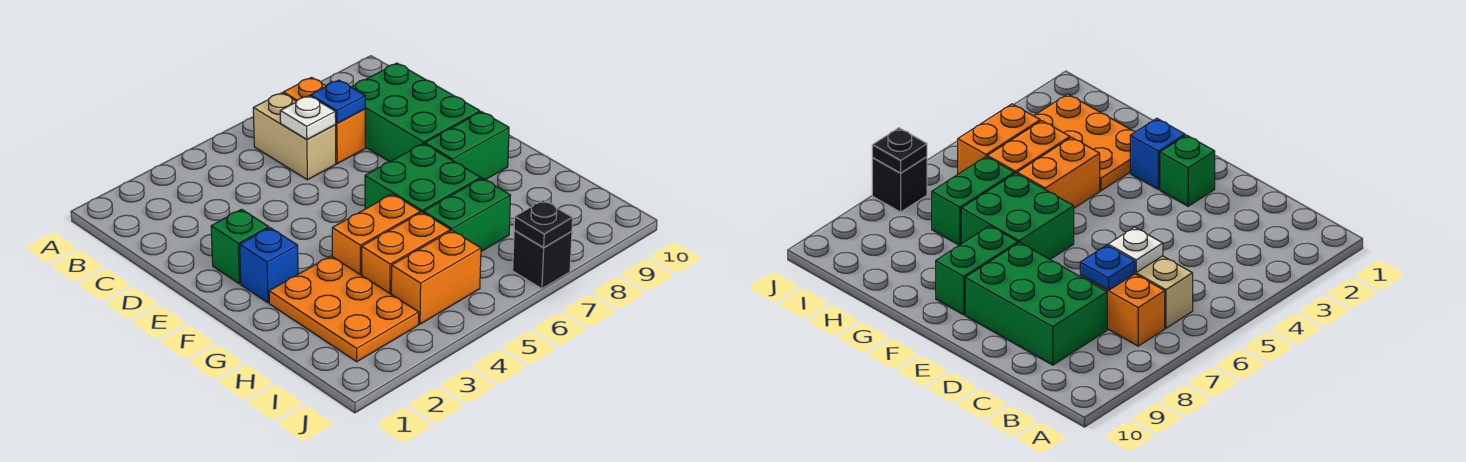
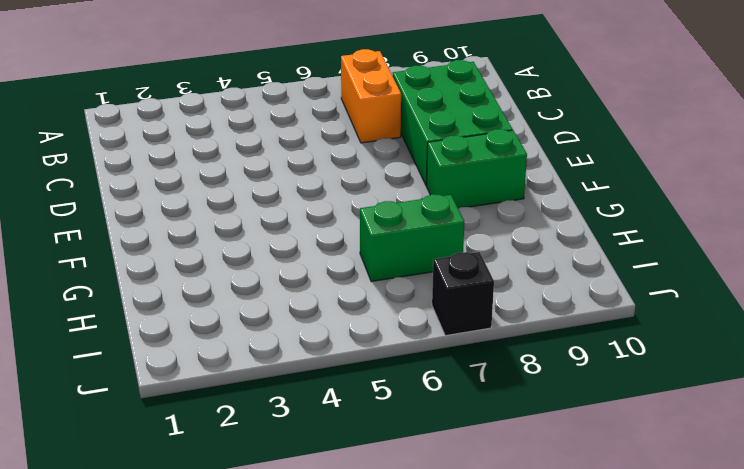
none -> tan brick B6:C6 level 1
none -> green brick E2 level 1
none -> blue brick F2 level 1

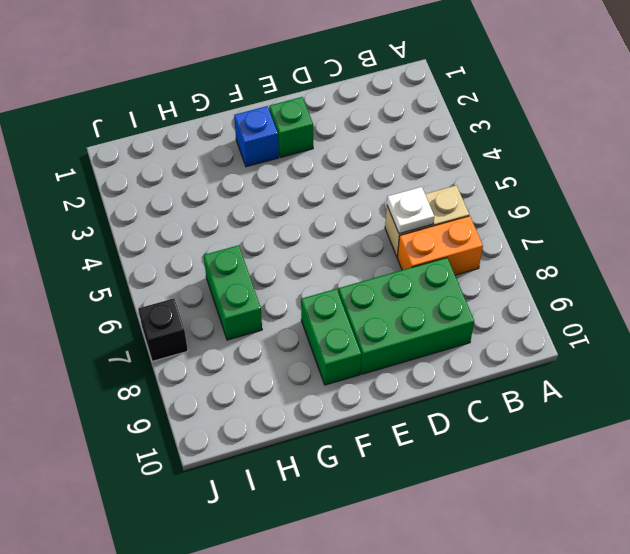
none -> green brick F6:G7 level 1
none -> orange plate G2:I3 level 1
none -> orange brick G4:G5 level 1

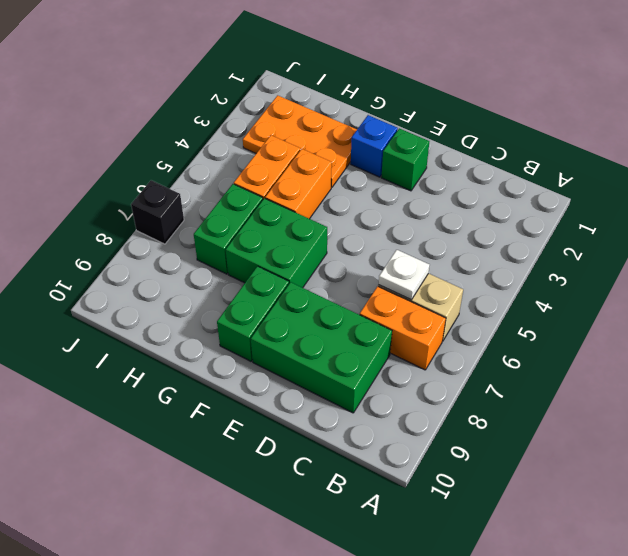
none -> orange brick I4:I5 level 1
none -> blue plate C7 level 2
none -> black plate J7 level 2

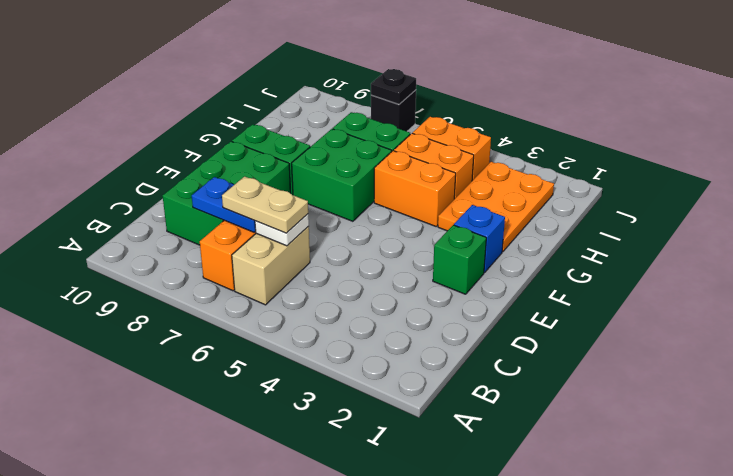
tan plate C6:C7 level 3 -> none
blue plate C7:C8 level 2 -> blue plate C7 level 2

